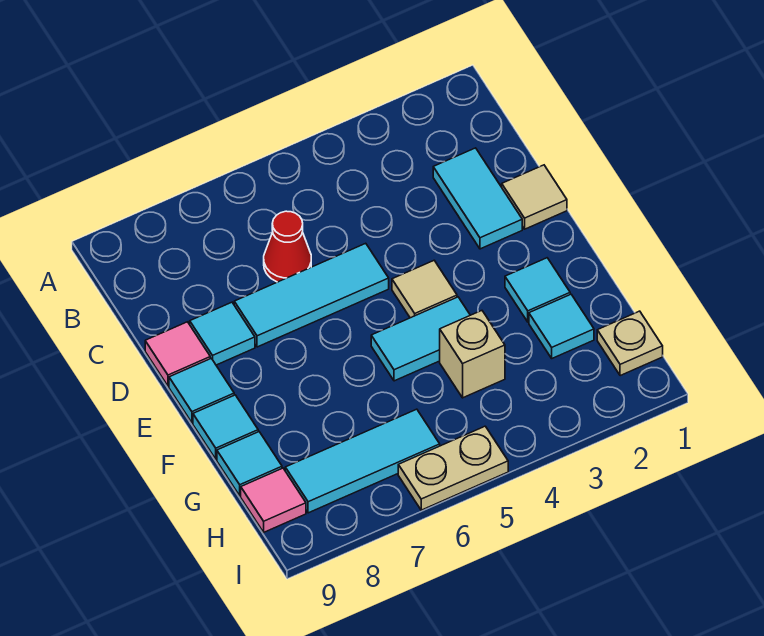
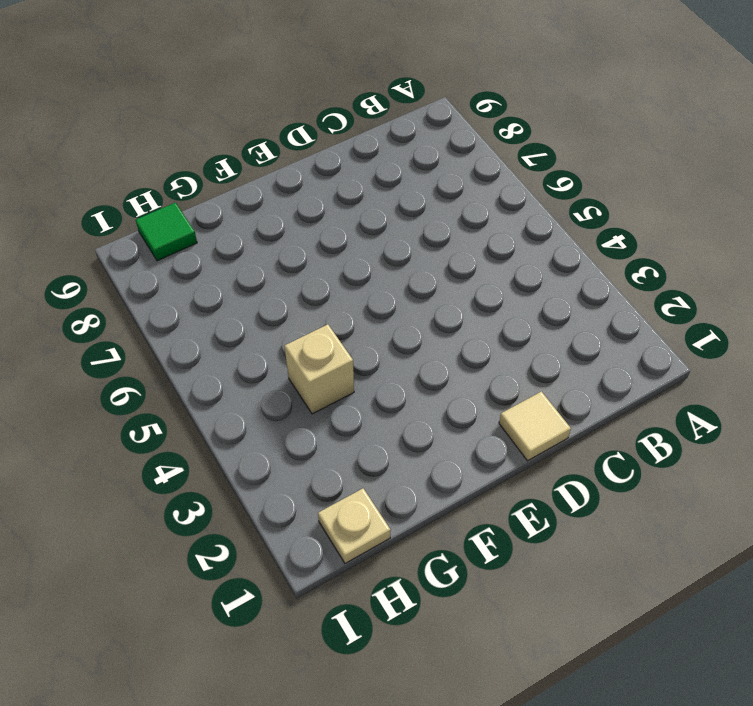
green tile H9 level 1 -> pink tile H9 level 1
none -> cyan tile C2:D2 level 1
none -> red cone C6 level 1
none -> cyan tile D5:D7 level 1

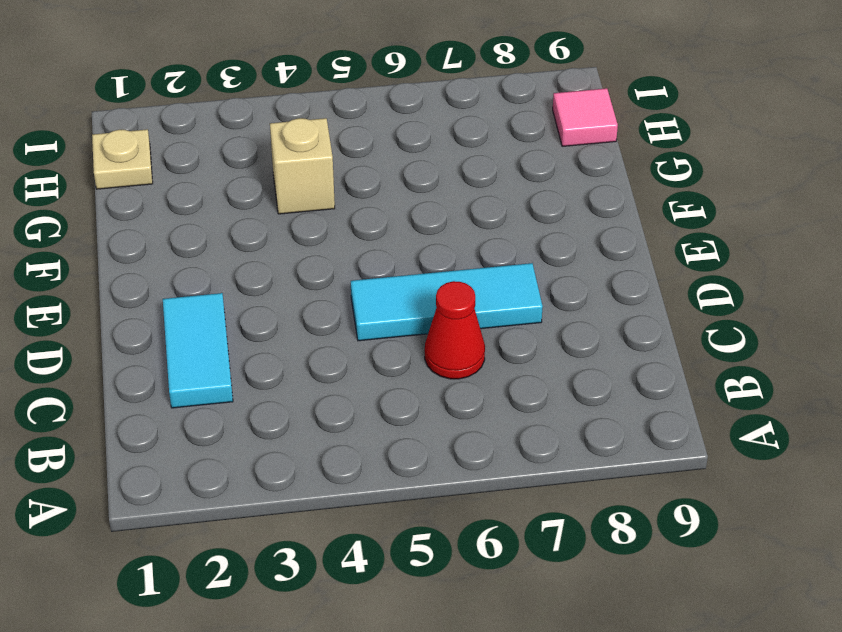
none -> tan tile D1 level 1
none -> cyan tile D8 level 1
none -> pink tile D9 level 1

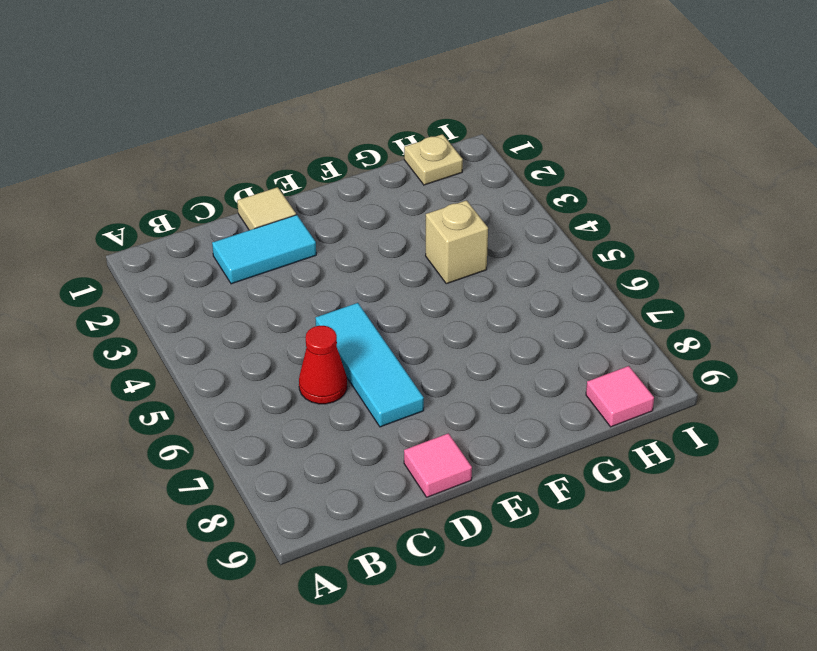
none -> cyan tile D8 level 1
none -> tan tile E4 level 1
none -> cyan tile E9 level 1

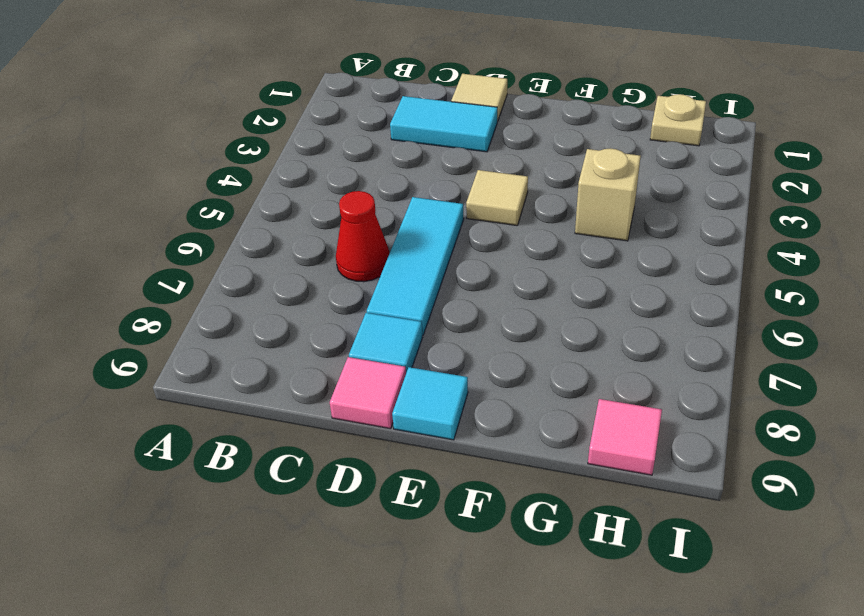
none -> cyan tile F2 level 1
none -> cyan tile F4:F5 level 1
none -> cyan tile F9 level 1

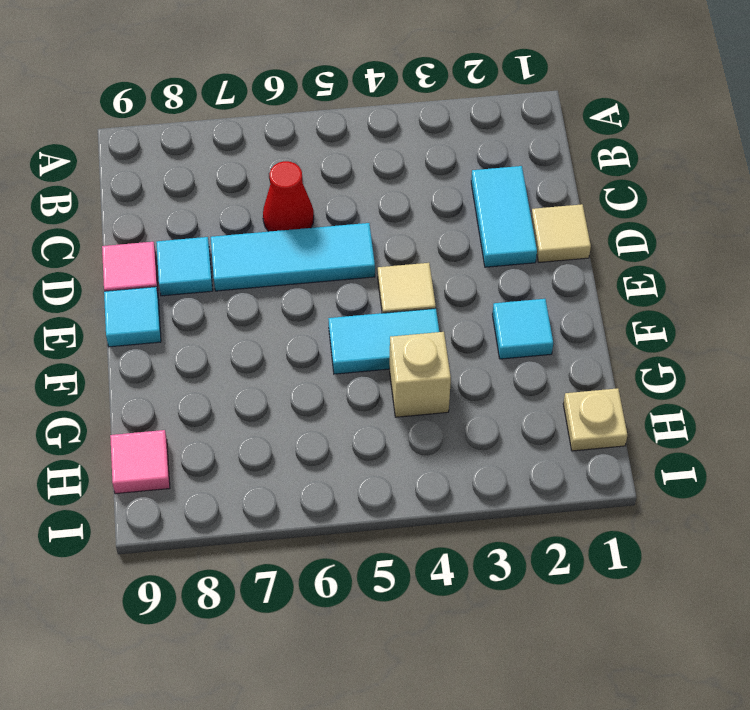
none -> cyan tile F9 level 1
none -> cyan tile G2 level 1
none -> cyan tile G9 level 1

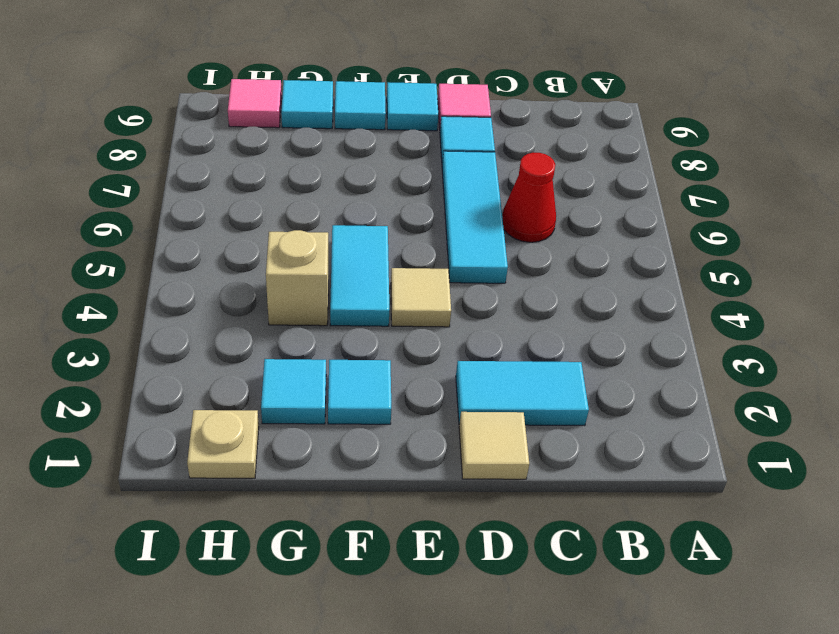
none -> cyan tile H6:H8 level 1
none -> tan plate I5:I6 level 1

